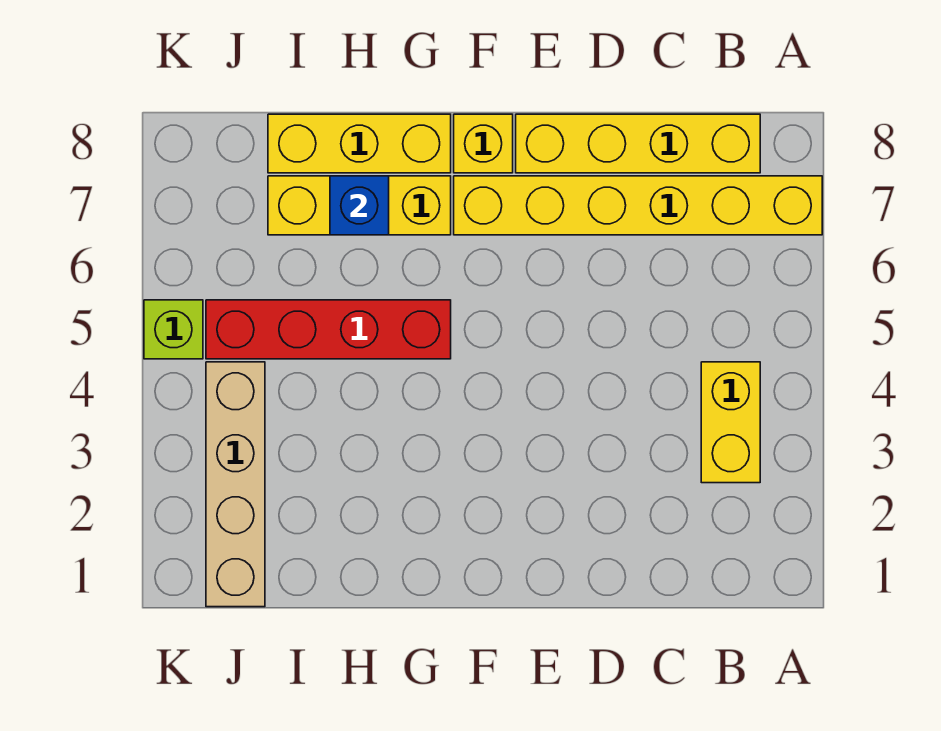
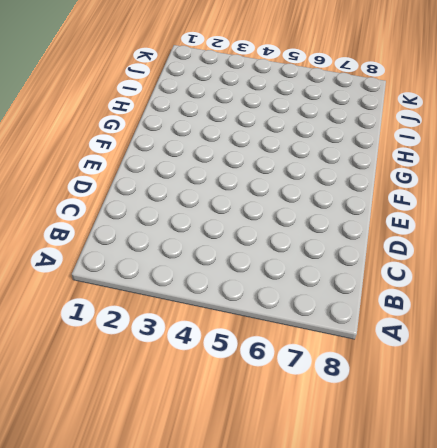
none -> yellow brick A7:F7 level 1
none -> yellow brick B3:B4 level 1

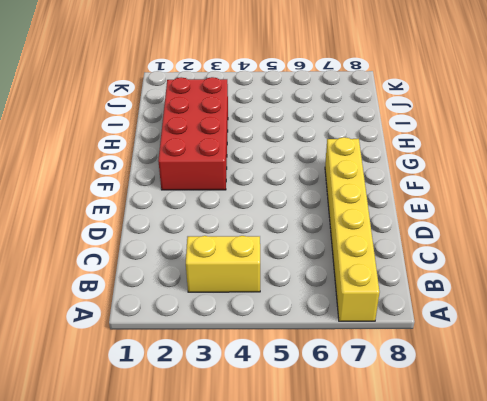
red brick F2:I3 level 1 -> none
none -> yellow brick B8:E8 level 1
none -> yellow brick F8 level 1

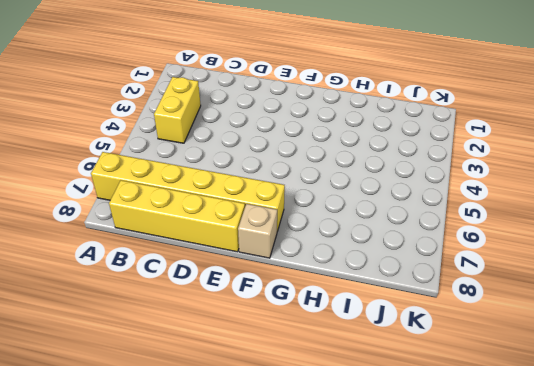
tan brick F8 level 1 -> yellow brick F8 level 1
none -> red brick G5:J5 level 1
none -> yellow brick G7:I7 level 1

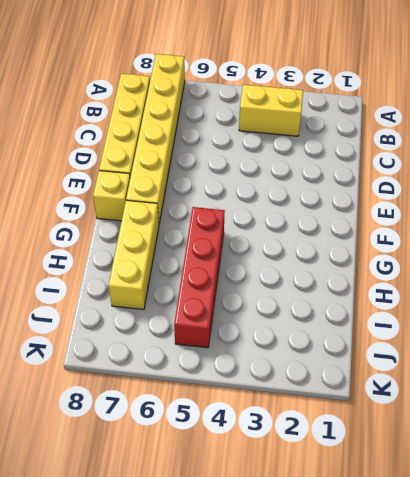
none -> yellow brick G8:I8 level 1
none -> tan brick J1:J4 level 1

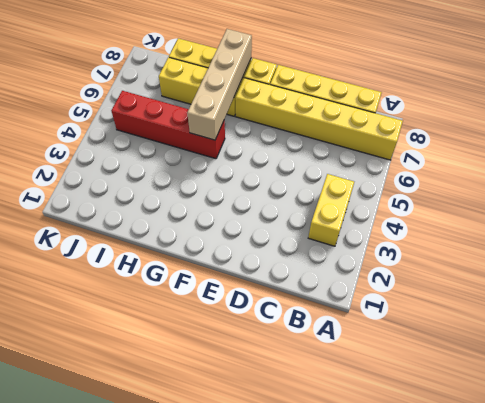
tan brick G5:G8 level 2 -> tan brick J1:J4 level 1
none -> lime brick K5 level 1
none -> blue brick H7 level 2

